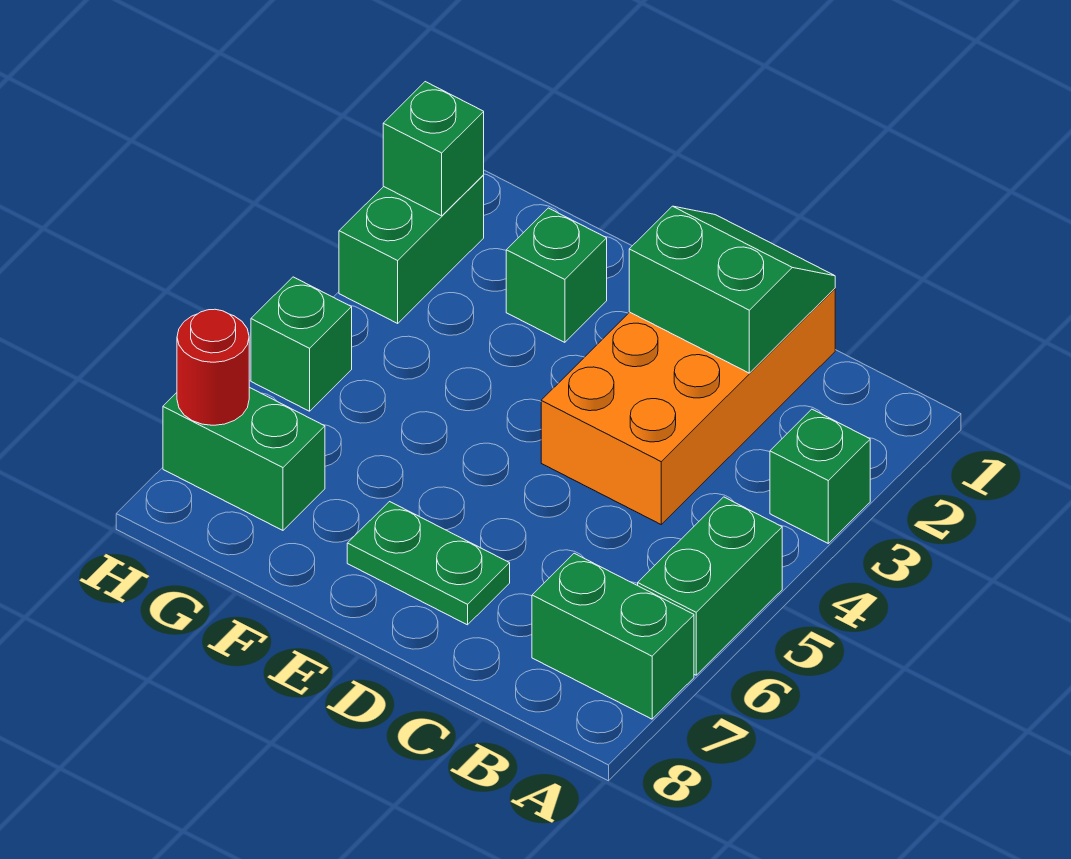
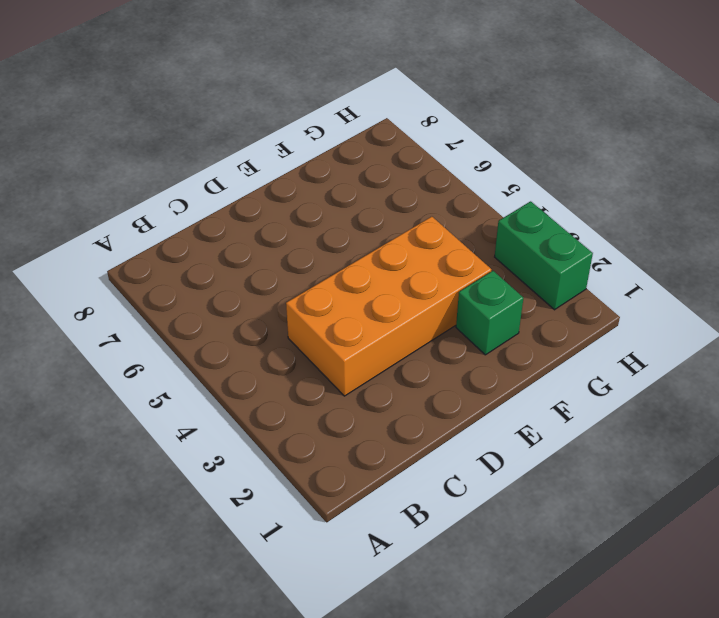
orange brick C3:F4 level 1 -> orange brick C1:D4 level 1
none -> green brick A3 level 1
none -> green brick A5:A6 level 1
none -> green brick A7:B7 level 1

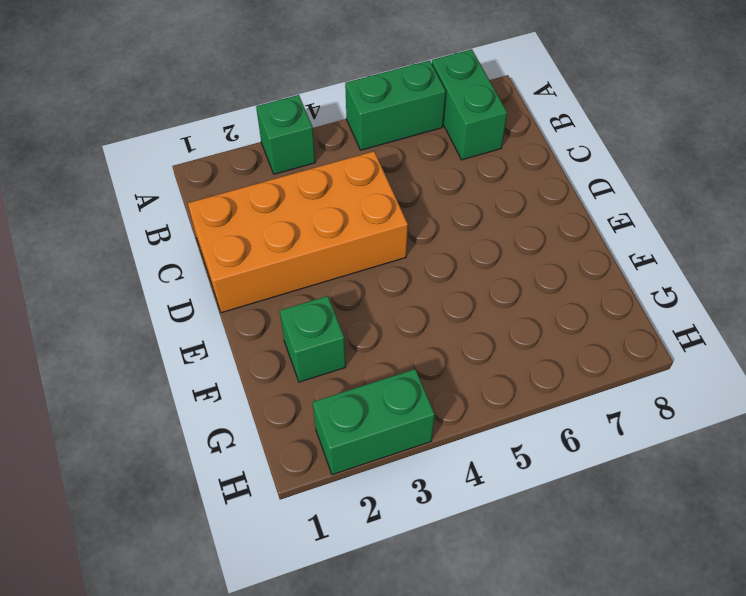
none -> green plate D7:E7 level 1
none -> green brick G7:H7 level 1
none -> green brick H5 level 1

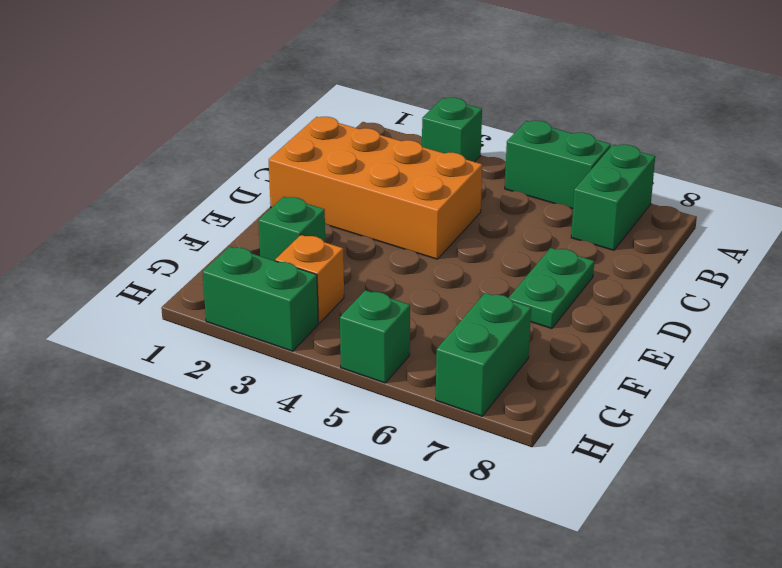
orange brick G3 level 1 -> none
none -> green slope C1:D2 level 2 top 2
none -> green brick H2 level 2
none -> red round brick H7 level 2

